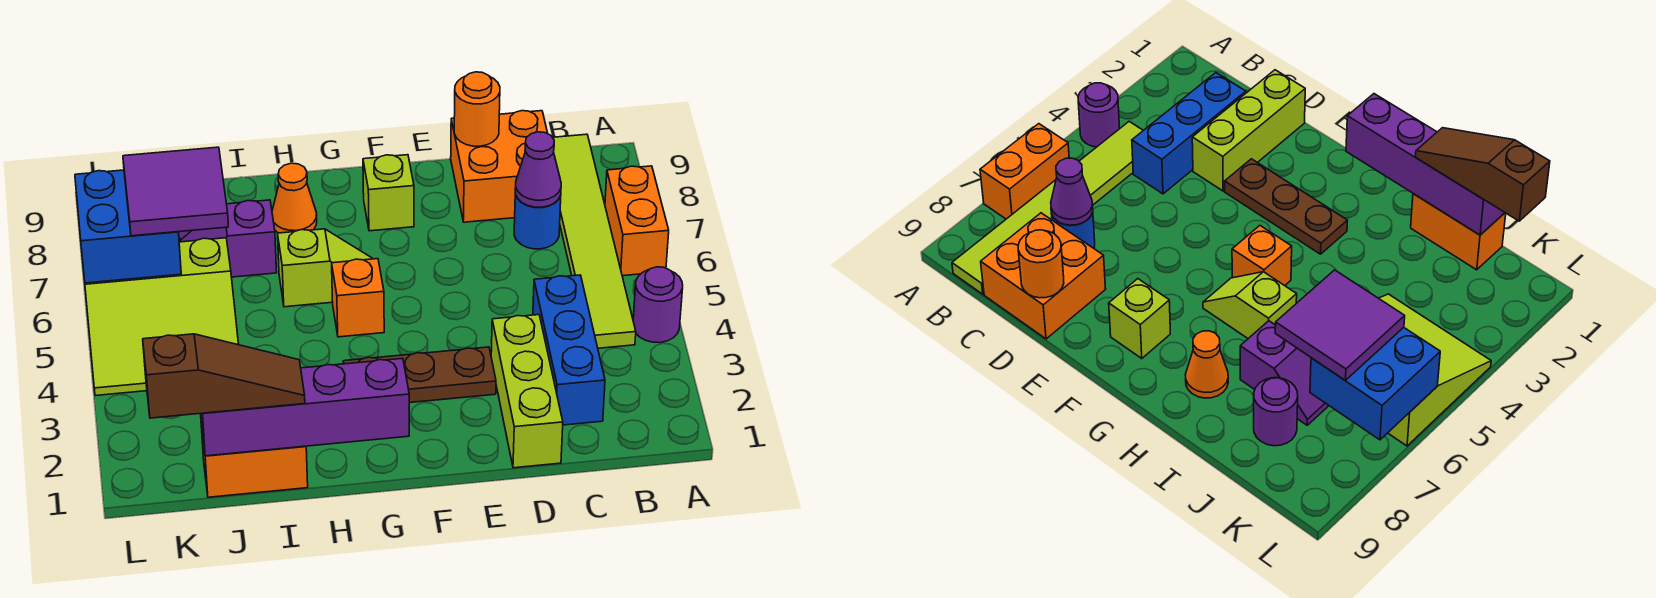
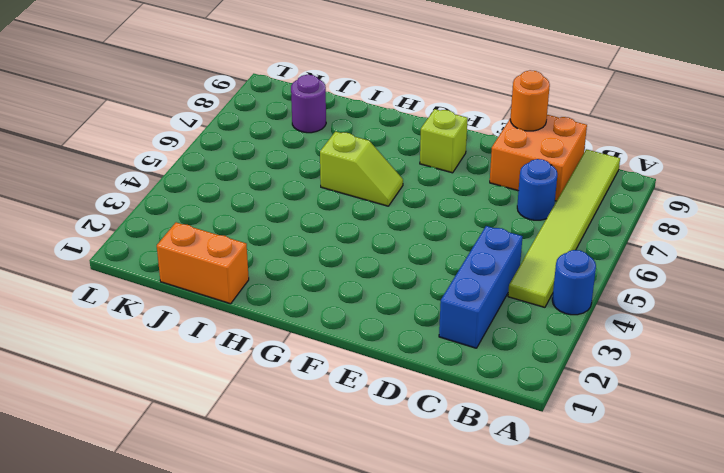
blue round brick A4 level 1 -> purple round brick A4 level 1
none -> orange brick A6:A7 level 1
none -> lime brick D1:D3 level 1
none -> brown plate E3:G3 level 1

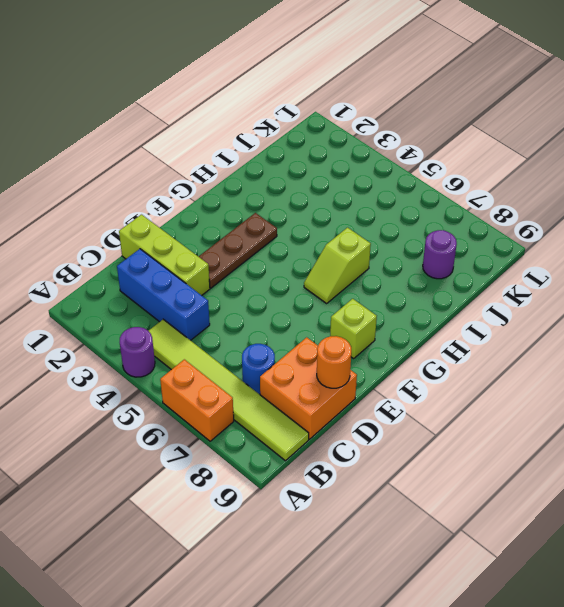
none -> orange brick G5 level 1
none -> orange cone H8 level 1
none -> orange brick I1:J1 level 1

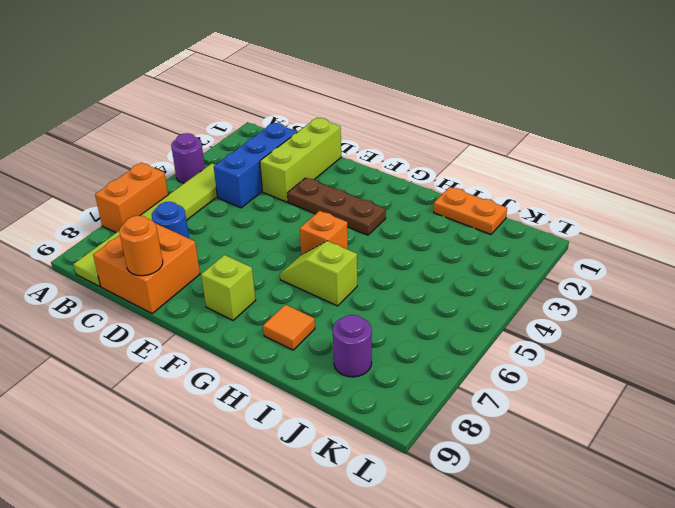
orange tile H8 level 1 -> orange cone H8 level 1
orange plate I1:J1 level 1 -> orange brick I1:J1 level 1
none -> purple slope I7:J7 level 1 top I
none -> lime slope J4:L6 level 1 top 6
none -> purple cone C7 level 2

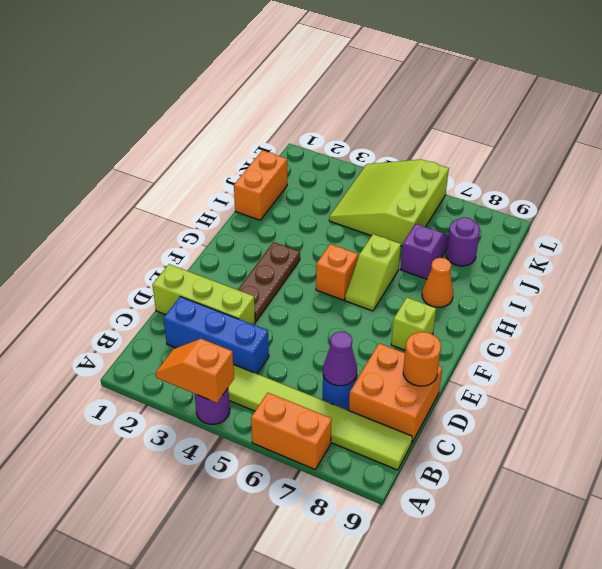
orange slope A3:A4 level 2 top 4 -> none
none -> purple brick G1:J1 level 2
none -> blue brick K6:L7 level 2
none -> brown slope I1:K1 level 3 top K

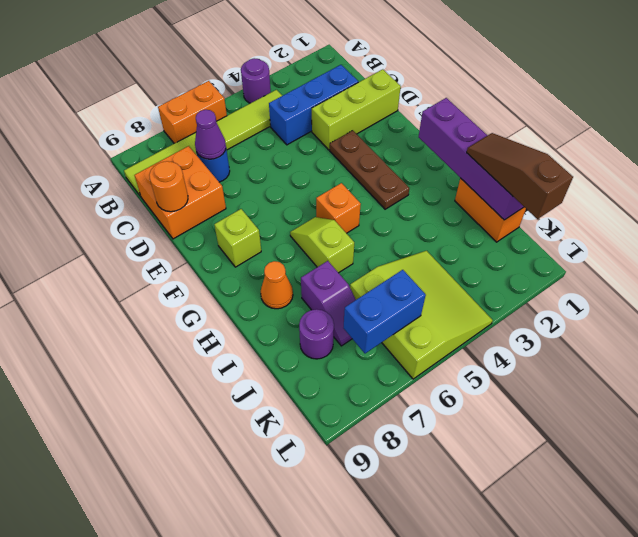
blue brick K6:K7 level 2 -> blue brick K6:L7 level 2
none -> purple tile J6:K7 level 3

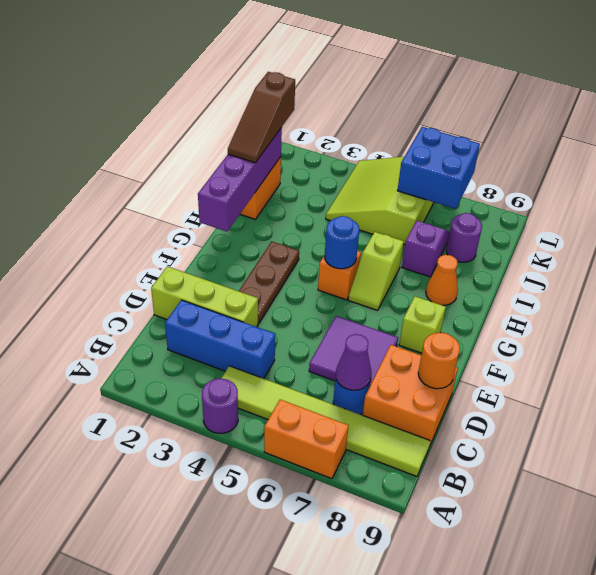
purple tile D6:E7 level 1 -> purple tile J6:K7 level 3
blue round brick G5 level 2 -> none

